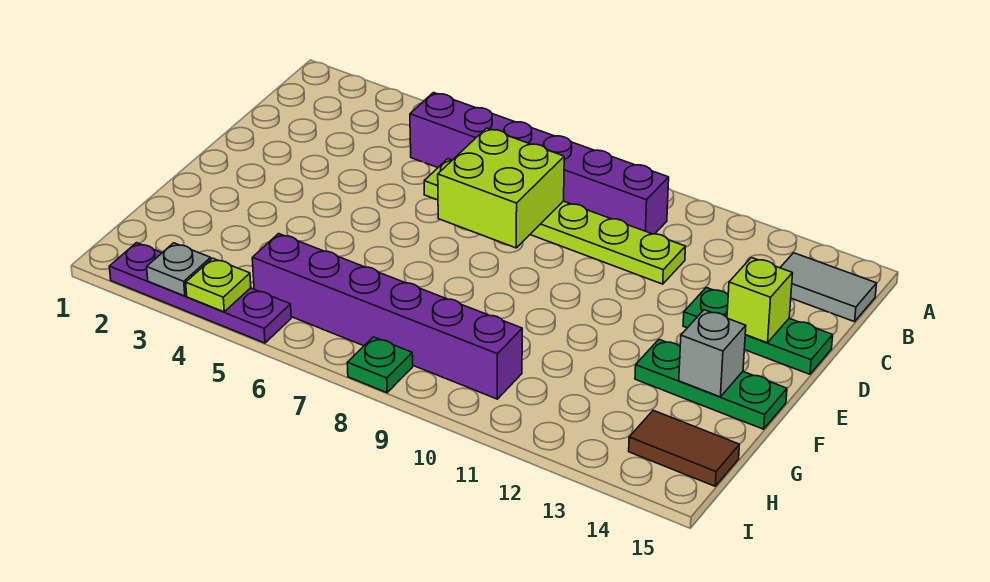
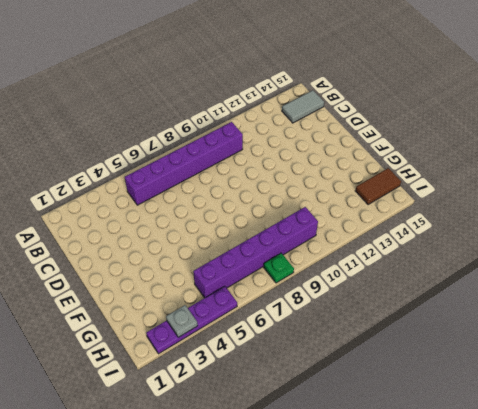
none -> lime plate C6:C11 level 1
none -> green plate D13:D15 level 1
none -> green plate F13:F15 level 1

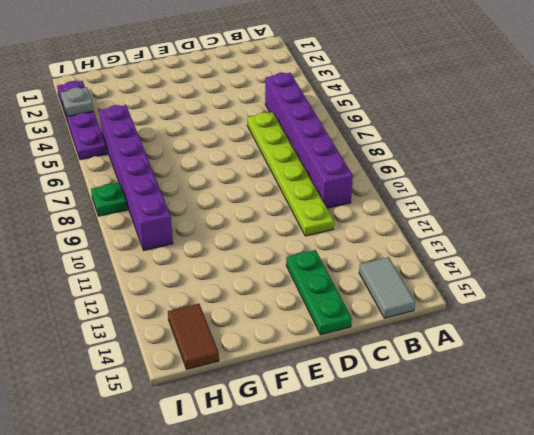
none -> green plate F13:F15 level 1
none -> lime brick C7:D8 level 2
none -> lime brick D14 level 2

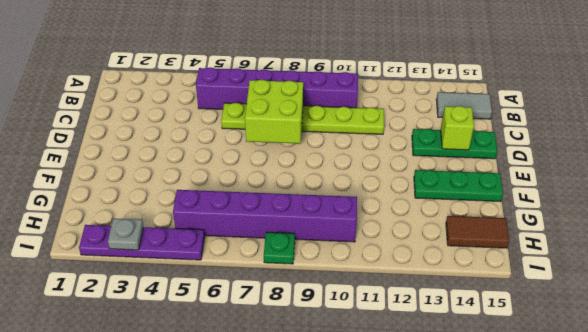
none -> grey brick F14 level 2
none -> lime plate I4 level 2

